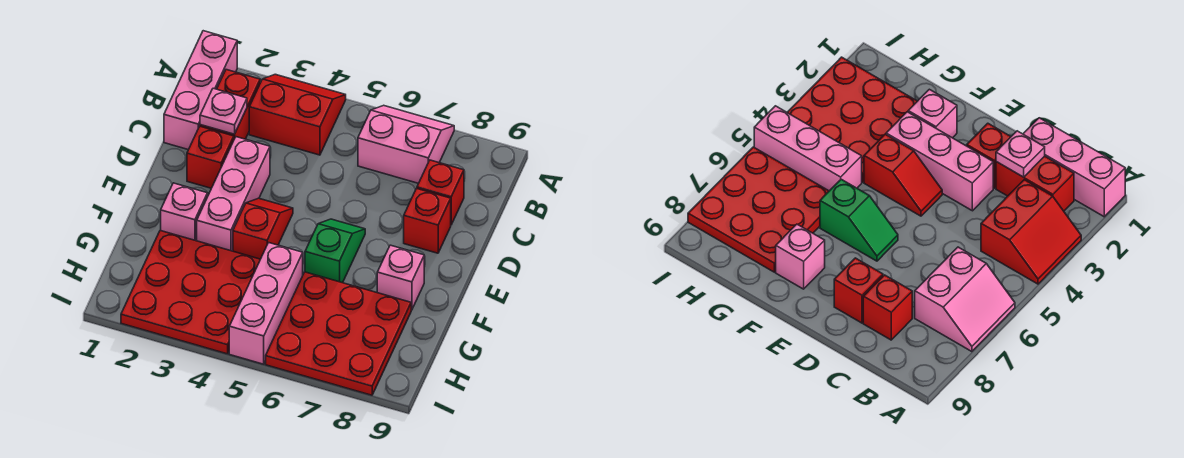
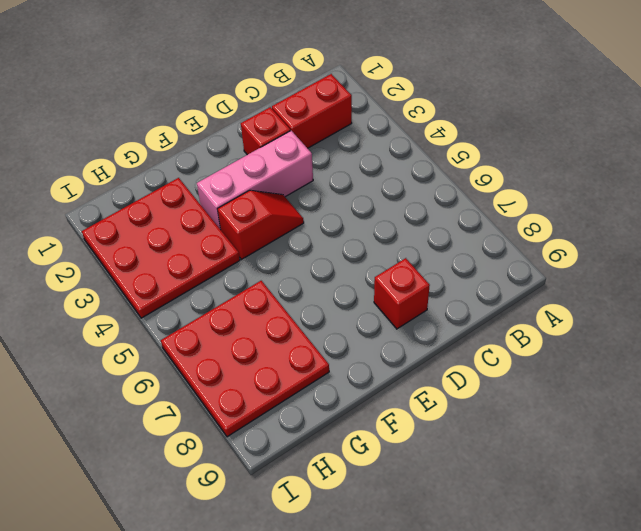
none -> pink brick A1:C1 level 1
none -> red slope A3:B4 level 1 top B
none -> pink slope A6:B7 level 1 top B

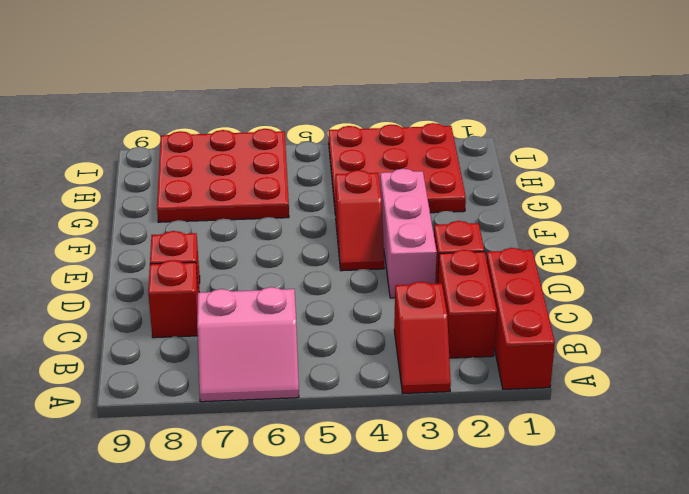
red brick A1:C1 level 1 -> pink brick A1:C1 level 1
red slope A3:B3 level 1 top B -> red slope A3:B4 level 1 top B
none -> green slope E6:F6 level 1 top F
none -> pink brick F2 level 1
none -> pink brick F8 level 1

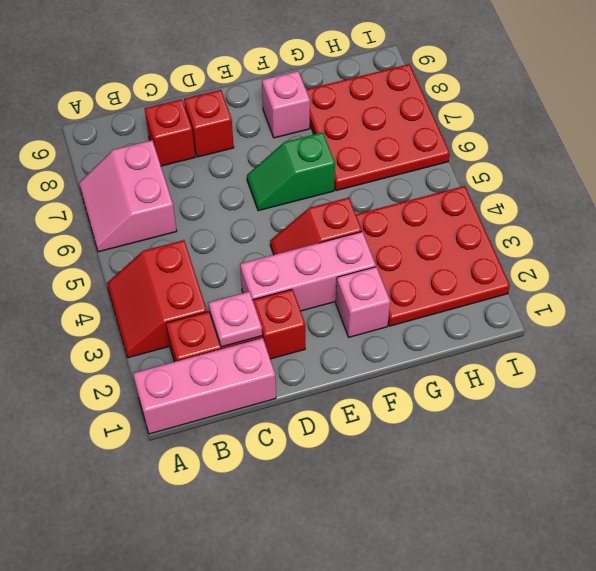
none -> pink brick G5:I5 level 1

